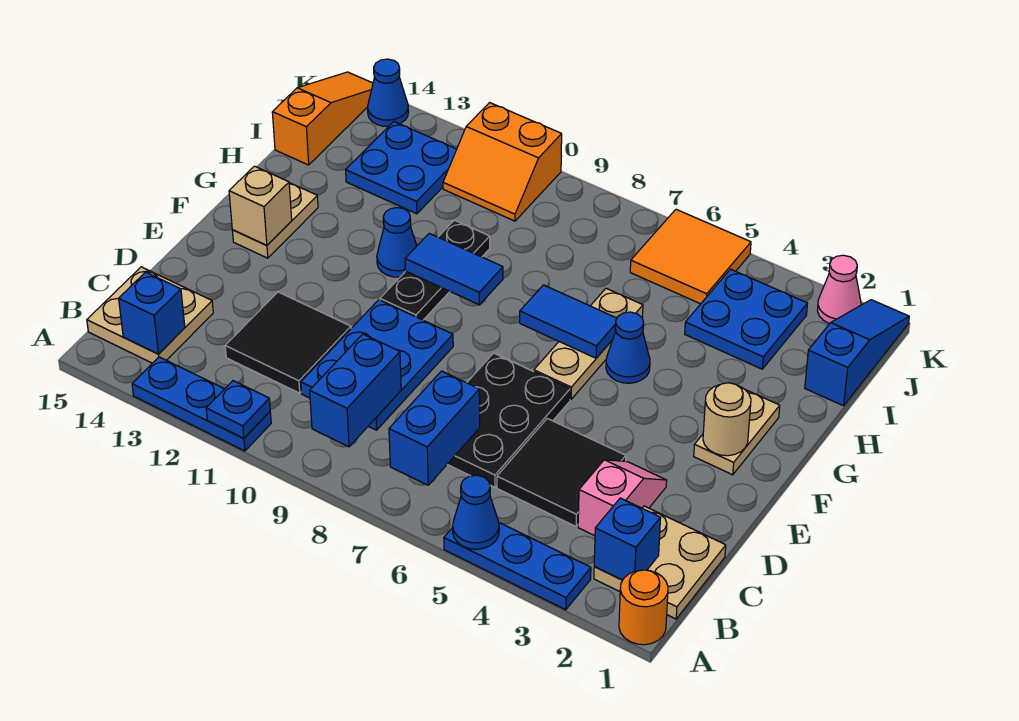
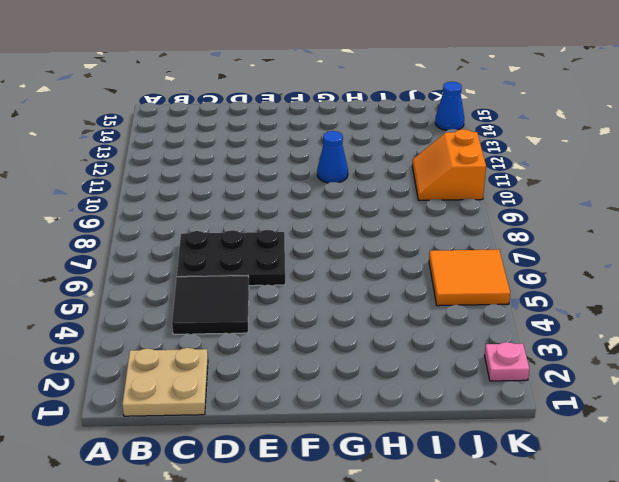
pink plate K2 level 1 -> pink cone K2 level 1
none -> orange round brick A1 level 1
none -> blue plate A3:A5 level 1
none -> blue plate A11:A13 level 1
none -> tan plate B14:C15 level 1

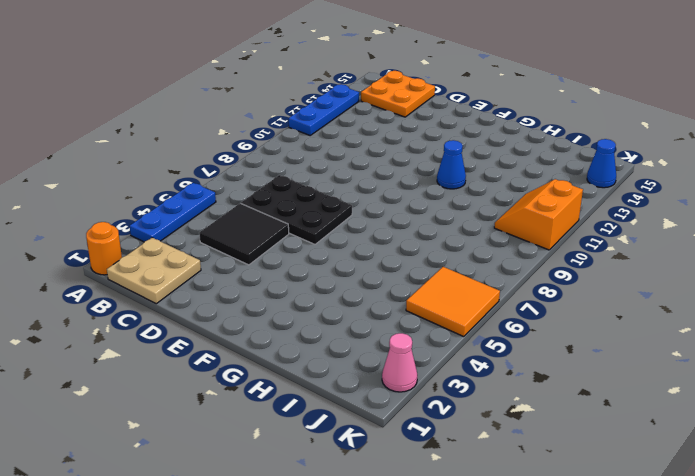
orange plate B14:C15 level 1 -> tan plate B14:C15 level 1
none -> pink slope C3:D3 level 1 top C
none -> blue plate C9:E10 level 1
none -> black tile C11:D12 level 1
none -> tan plate F2:G2 level 1

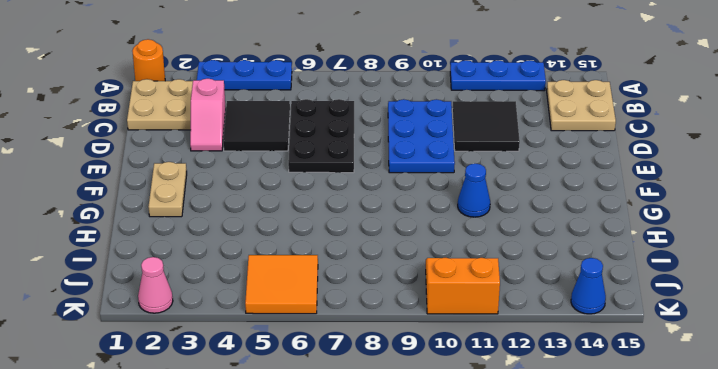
none -> tan plate F6:H6 level 1
none -> black plate F10:H10 level 1
none -> tan plate F14:G14 level 1
none -> blue cone G5 level 1

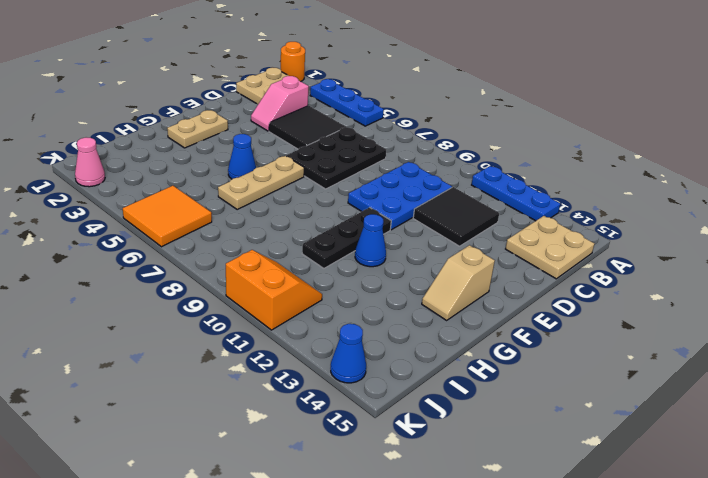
tan slope F14:G14 level 1 top F -> tan plate F14:G14 level 1
none -> blue slope I1:K1 level 1 top I
none -> blue plate I3:J4 level 1
none -> blue plate I12:J13 level 1
none -> orange slope I15:K15 level 1 top I

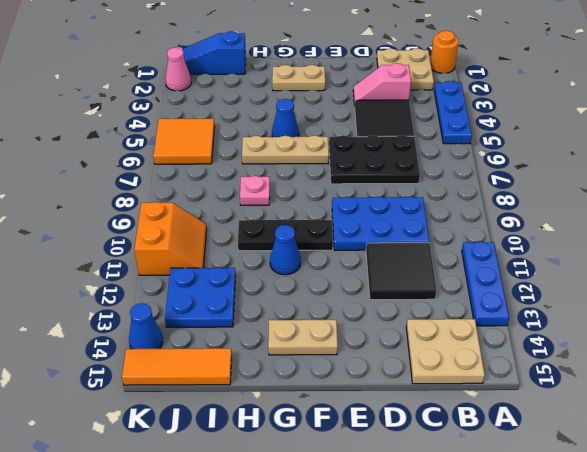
pink plate H8 level 1 -> none
orange tile I15:K15 level 1 -> orange slope I15:K15 level 1 top I
none -> blue plate I3:J4 level 1
none -> blue cone A5 level 2
none -> blue plate A11 level 2
none -> blue brick B2 level 2

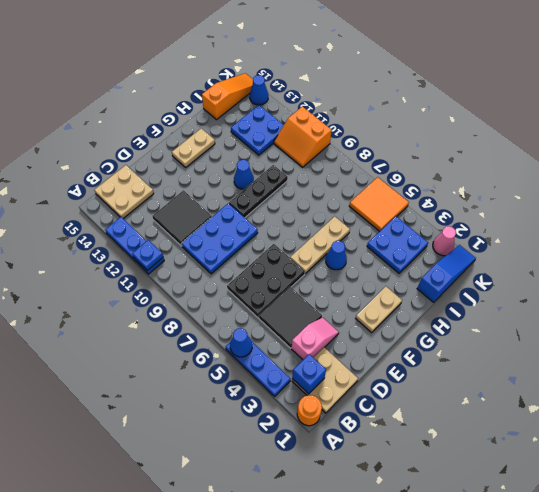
none -> blue brick B7:C7 level 2
none -> blue brick B9:C9 level 2
none -> blue brick B14 level 2
none -> tan round brick F2 level 2

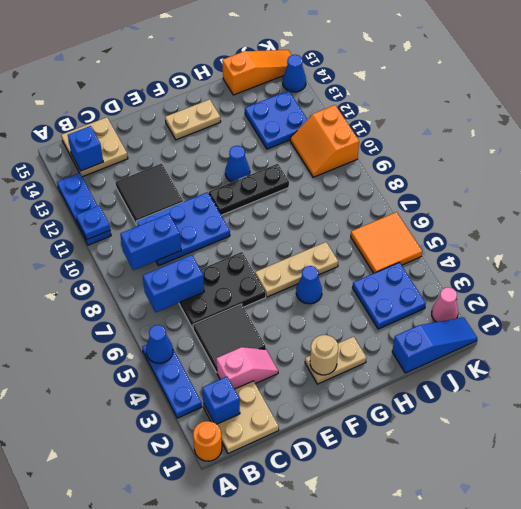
none -> tan brick F14 level 2
none -> blue tile G6:G7 level 2
none -> blue tile G9:G10 level 2

